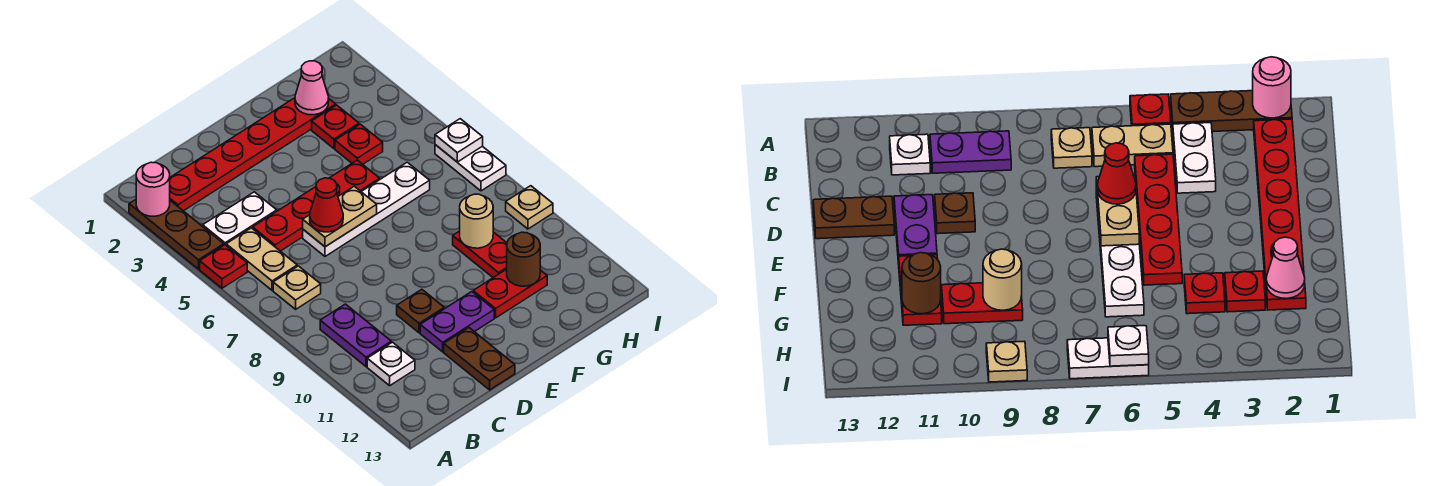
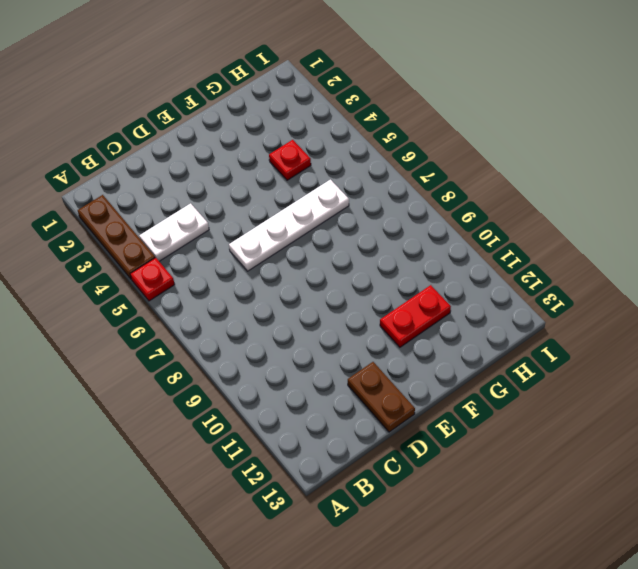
none -> red plate B2:G2 level 1
none -> tan plate B5:B6 level 1
none -> tan plate B7 level 1

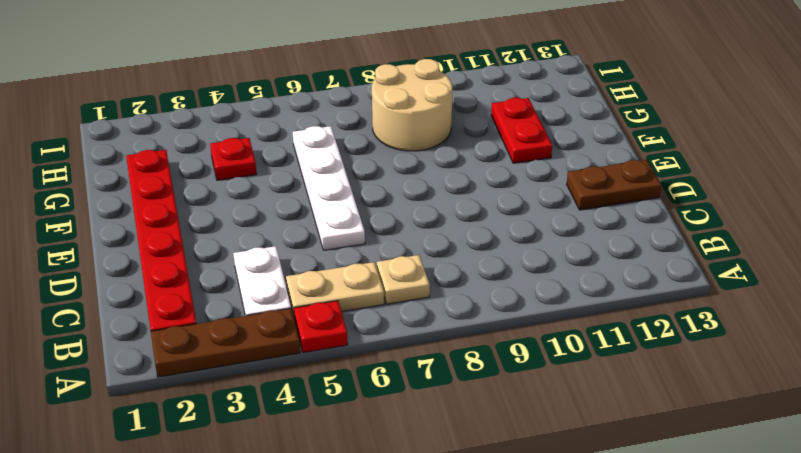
tan round brick G8:H9 level 1 -> red plate G9:G10 level 1
none -> purple plate B9:B10 level 1
none -> white plate B11 level 1
none -> red plate C5:F5 level 1

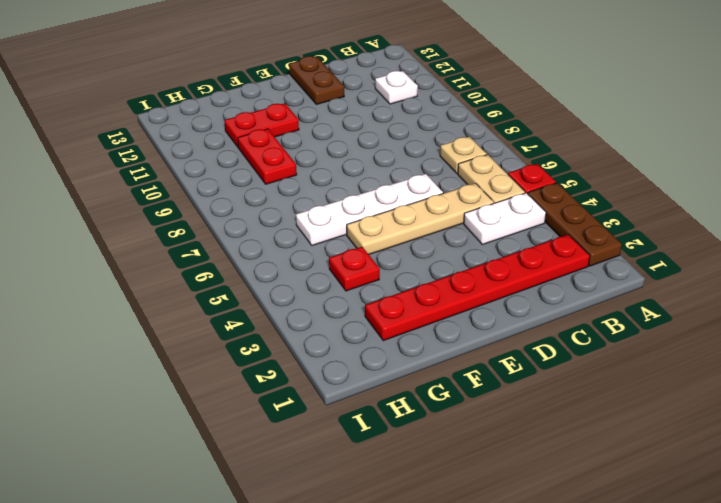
tan plate C5:F5 level 1 -> red plate C5:F5 level 1
none -> purple plate B9:B10 level 1
none -> brown plate D10 level 1
none -> purple plate D11:E11 level 1

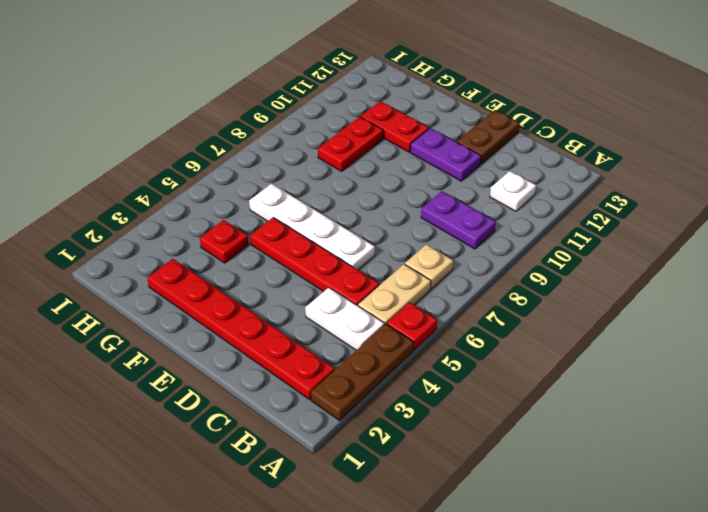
purple plate B9:C9 level 1 -> purple plate B9:B10 level 1
none -> brown plate D10 level 1
none -> red plate G3 level 1
none -> white plate I6:I7 level 1

